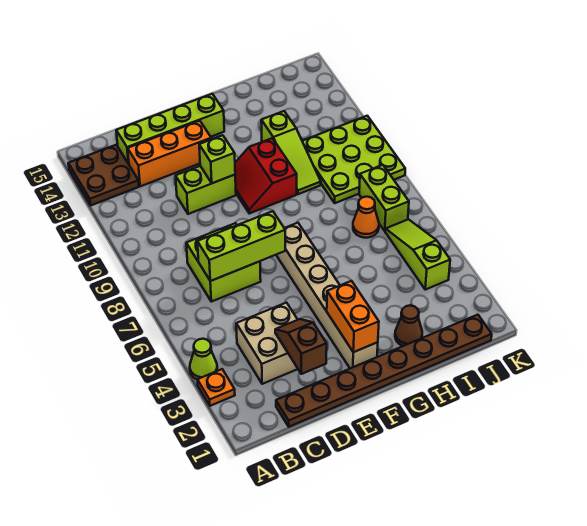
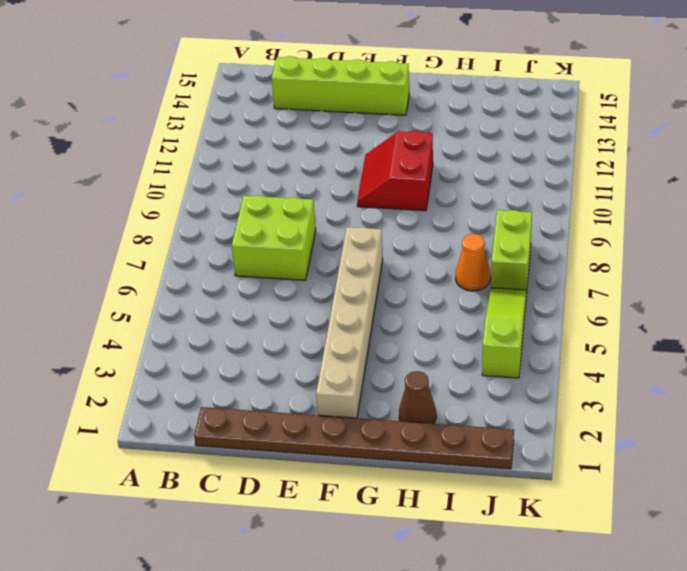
none -> orange plate A3 level 1
none -> lime cone A4 level 1
none -> brown plate A13:B14 level 1

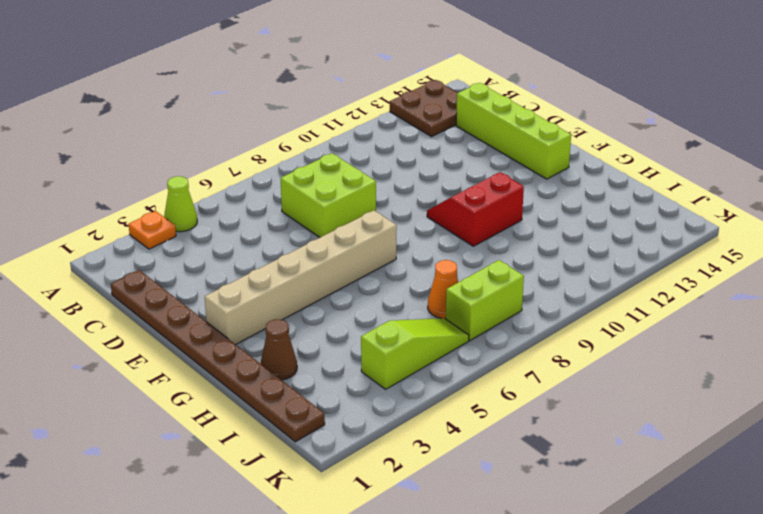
none -> tan brick C3:D4 level 1
none -> orange brick C13:E13 level 1
none -> lime brick D11:E11 level 1

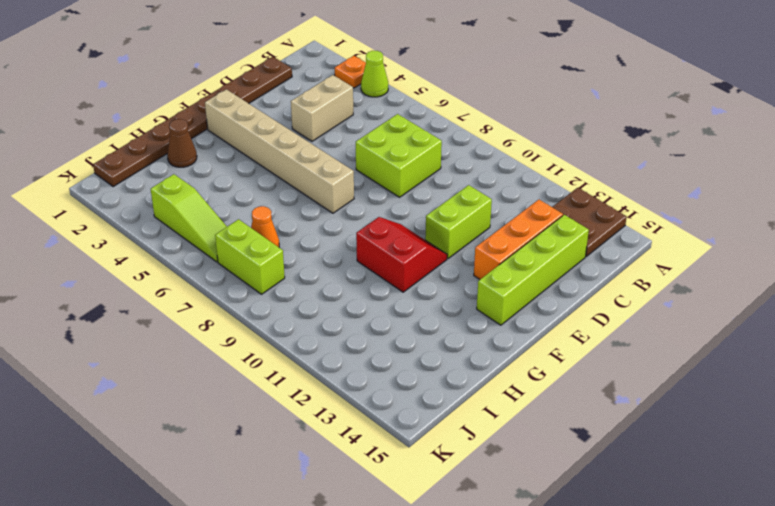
tan brick C4:D4 level 1 -> tan brick C3:D4 level 1
none -> lime slope H10:H12 level 1 top 12
none -> lime plate I9:K11 level 1
none -> lime brick C7:E7 level 2

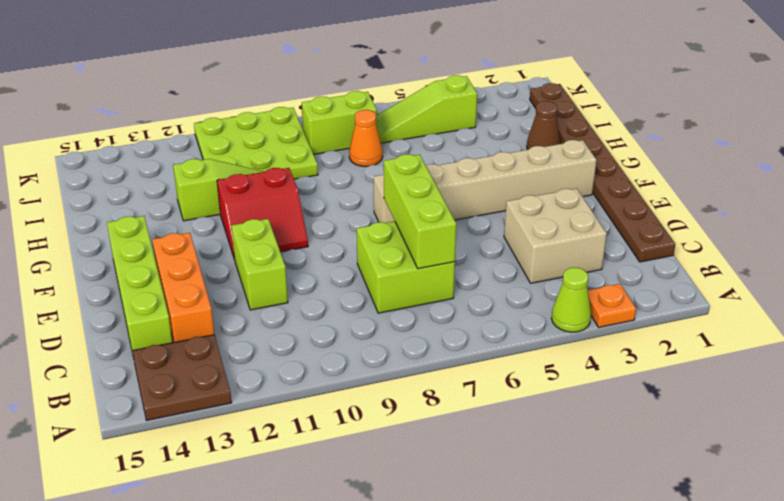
none -> brown slope D2:D3 level 2 top 2
none -> lime brick E11 level 2
none -> orange brick F2:F3 level 2

